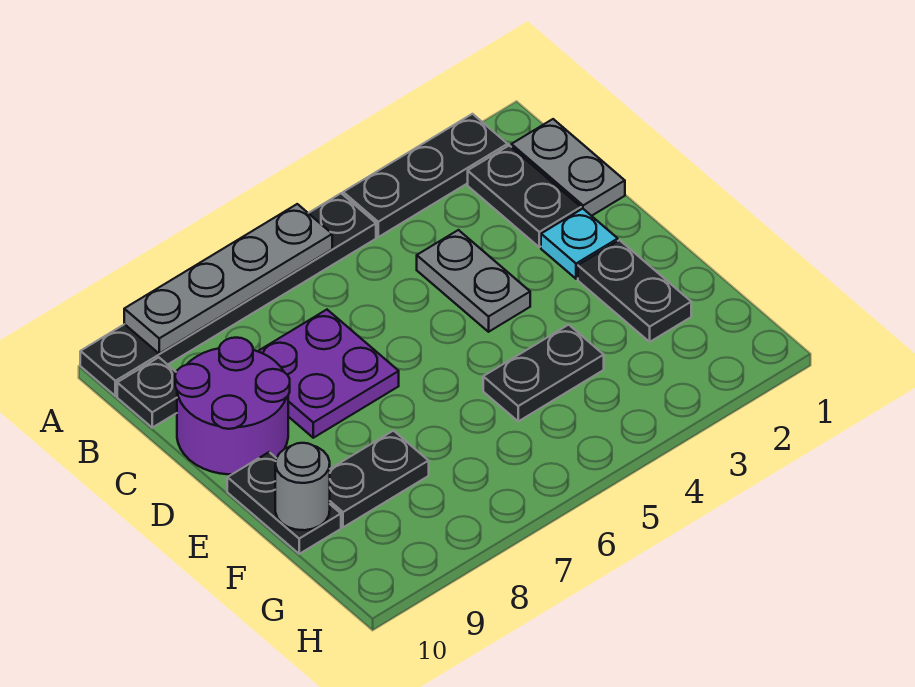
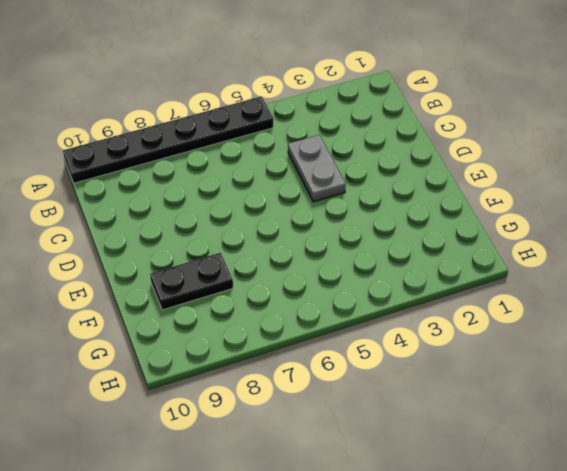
none -> black plate A2:A4 level 1
none -> grey plate B1:C1 level 1
none -> black plate B2:C2 level 1

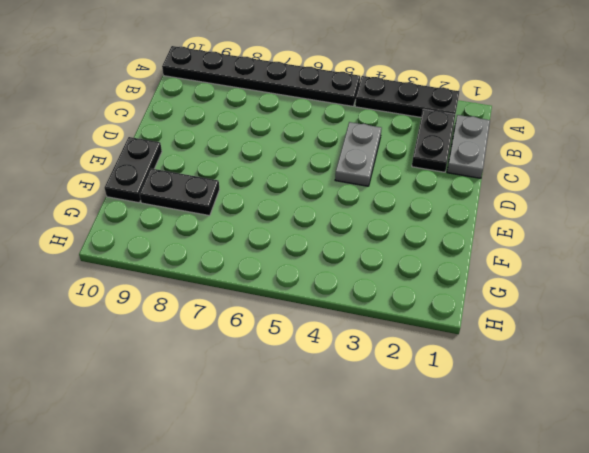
none -> black plate B10 level 1
none -> purple plate C7:D8 level 1
none -> purple round brick C9:D10 level 1

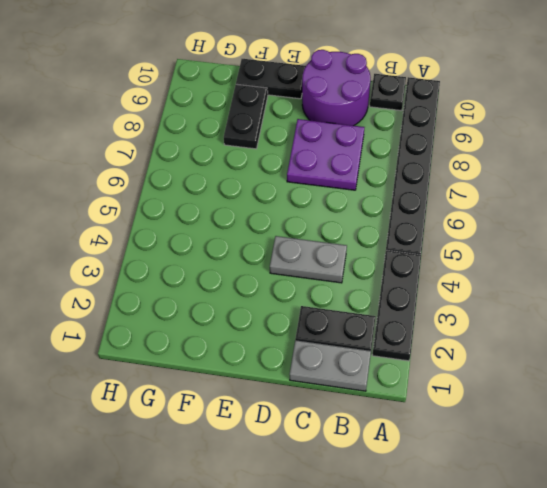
none -> cyan plate D2 level 1
none -> black plate E2:F2 level 1
none -> black plate F4:F5 level 1

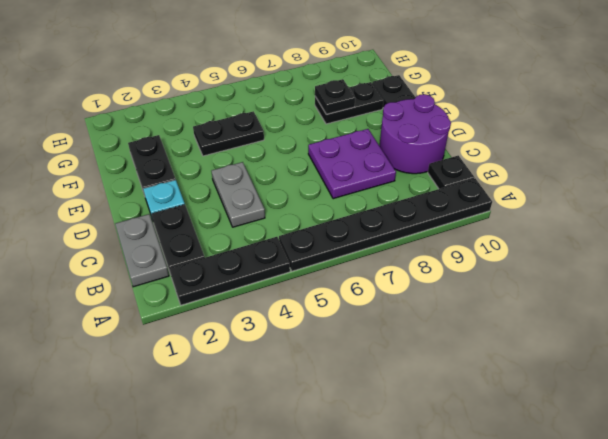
black plate F8 level 2 -> none
none -> grey plate A6:A9 level 2
none -> grey round brick F10 level 2

